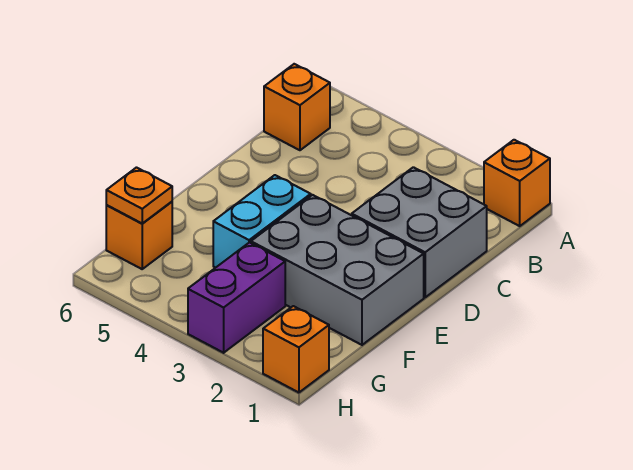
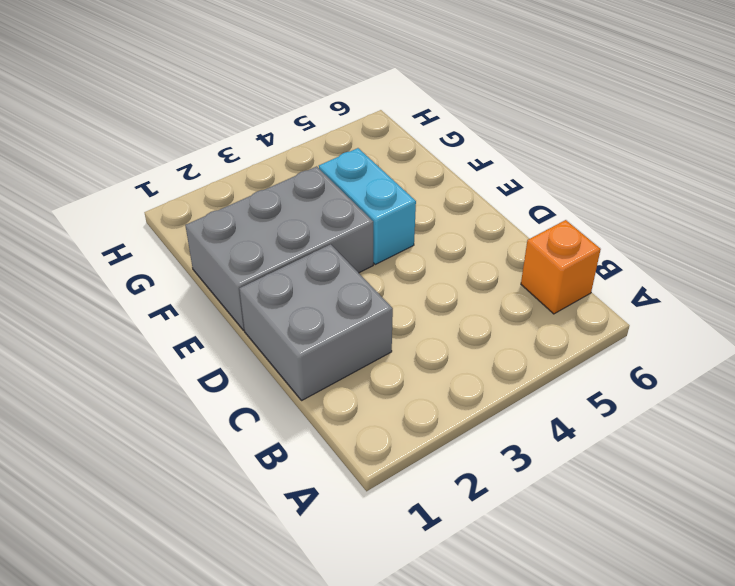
none -> orange brick A1 level 1
none -> purple brick G3:H3 level 1

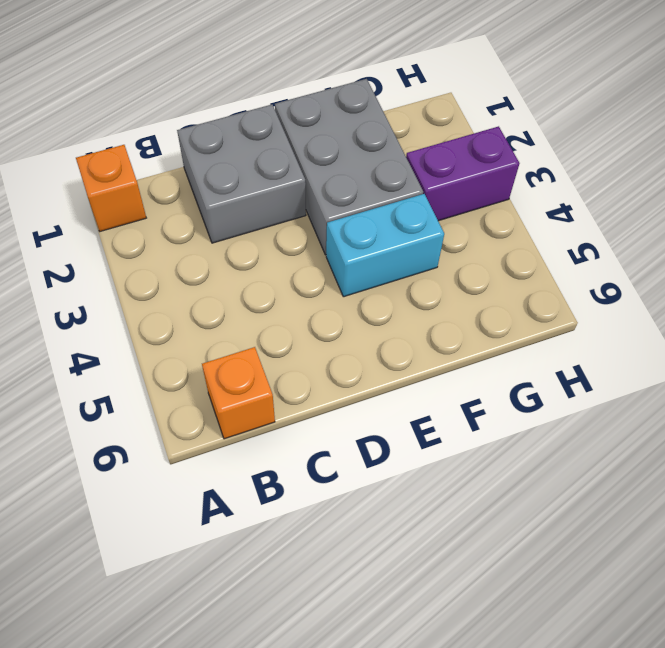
none -> orange brick G6 level 1
none -> orange brick H1 level 1

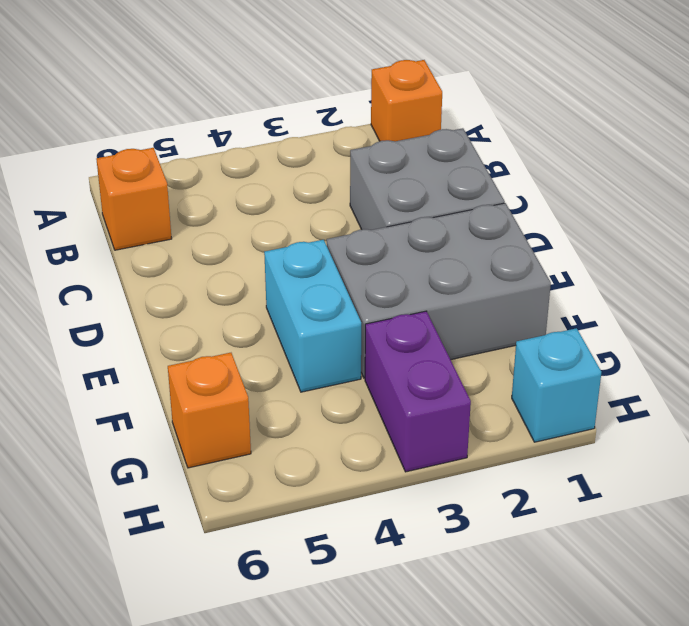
cyan brick H1 level 1 -> orange brick H1 level 1
none -> orange plate G6 level 2

